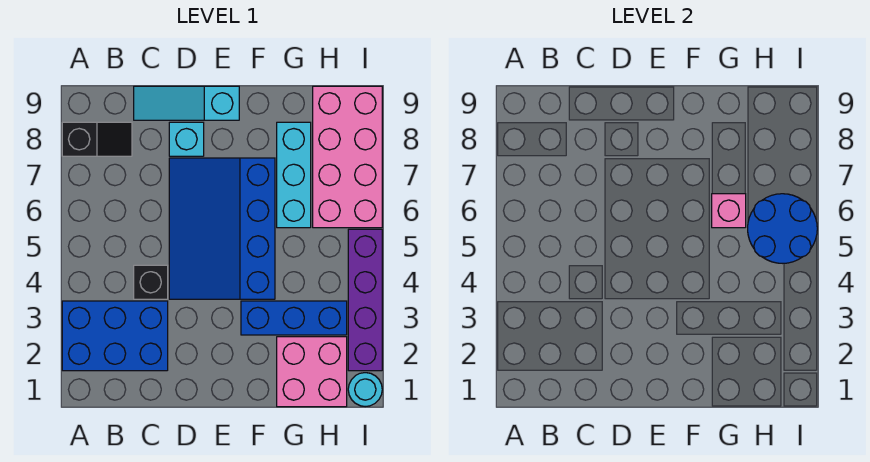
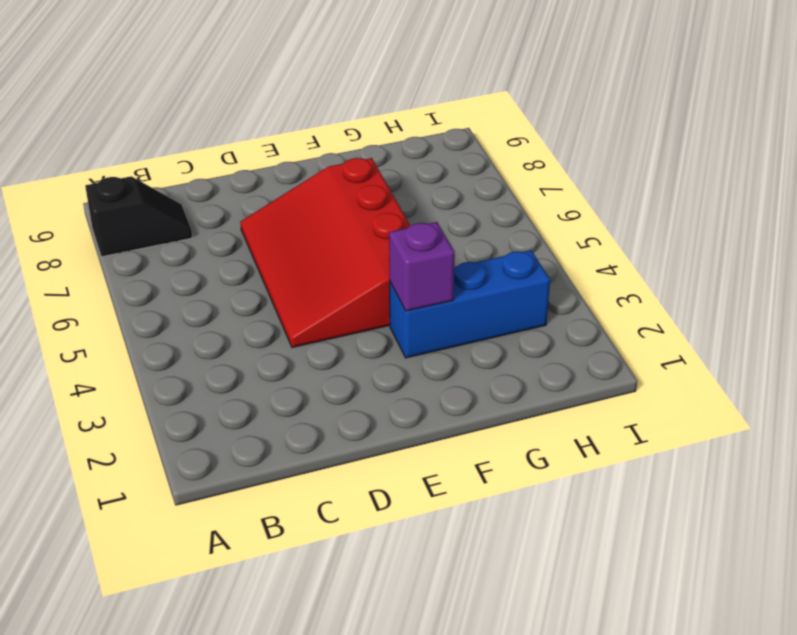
red slope D4:F7 level 1 top F -> blue slope D4:F7 level 1 top F
purple brick F3 level 2 -> none
none -> blue brick A2:C3 level 1
none -> black brick C4 level 1
none -> cyan slope C9:E9 level 1 top E

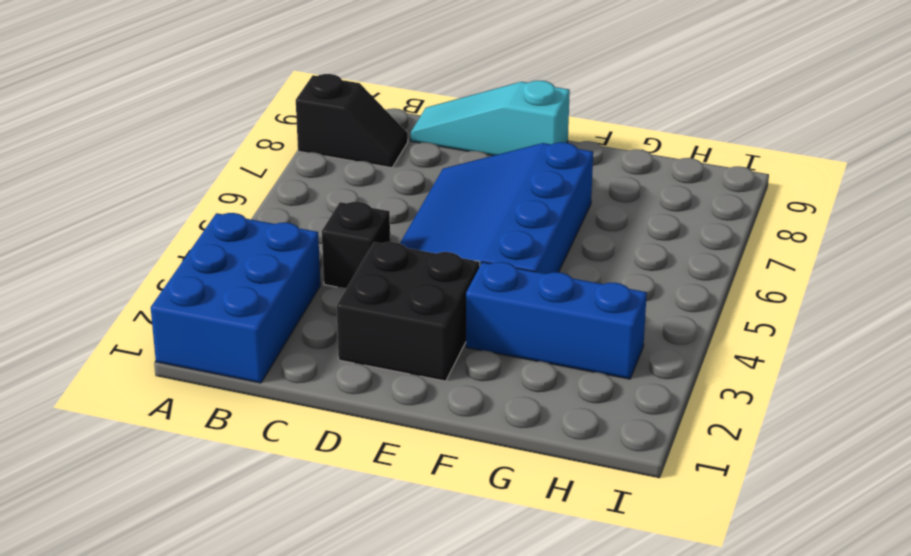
blue brick A1:B3 level 1 -> blue brick A2:C3 level 1
black brick D2:E3 level 1 -> none
none -> cyan brick D8 level 1
none -> pink brick G1:H2 level 1
none -> cyan brick G6:G8 level 1

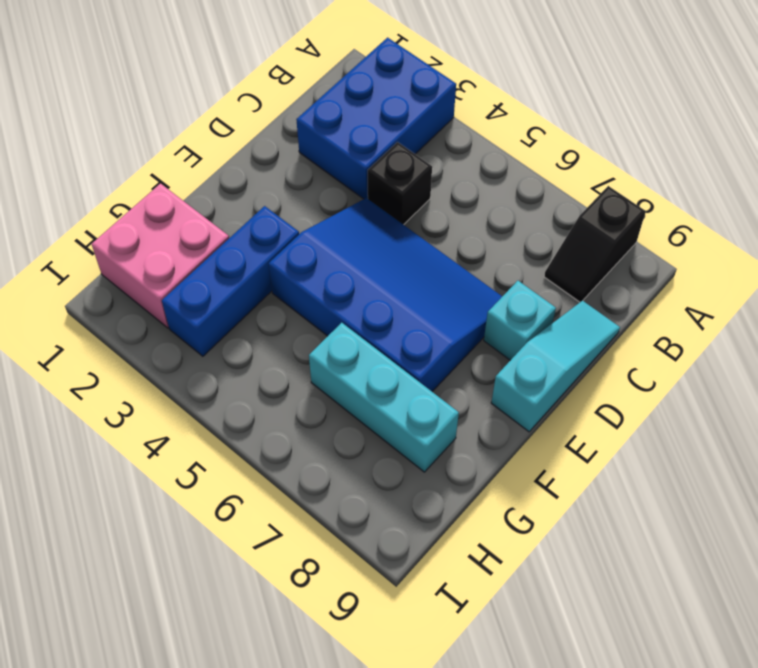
none -> pink brick H6:I9 level 1
none -> cyan round brick I1 level 1
none -> purple brick I2:I5 level 1

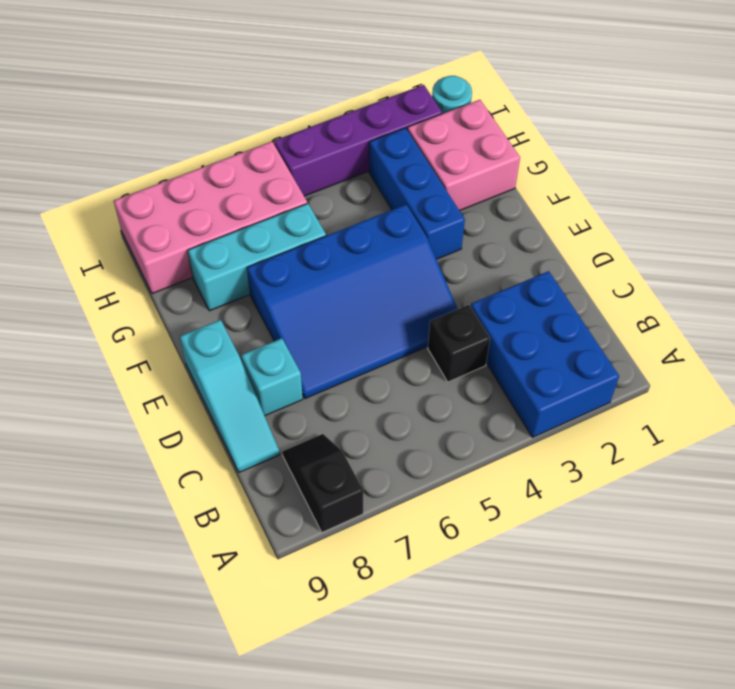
none -> pink brick G6 level 2
none -> blue round brick H5:I6 level 2

